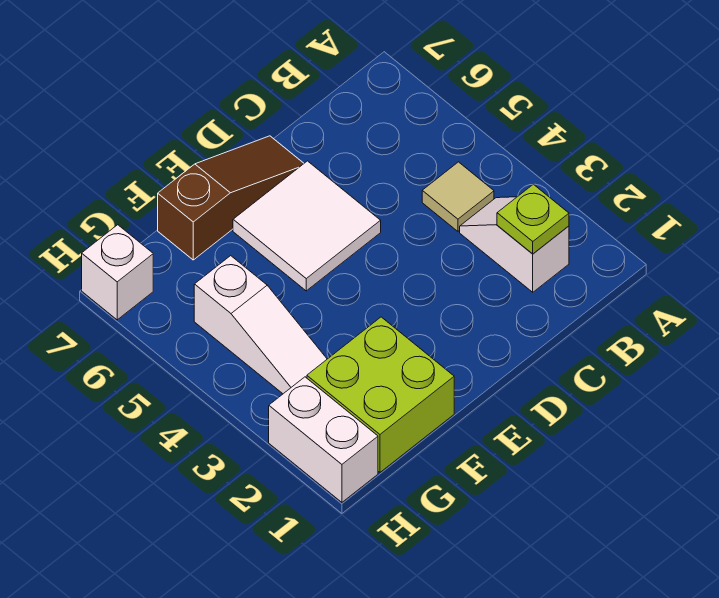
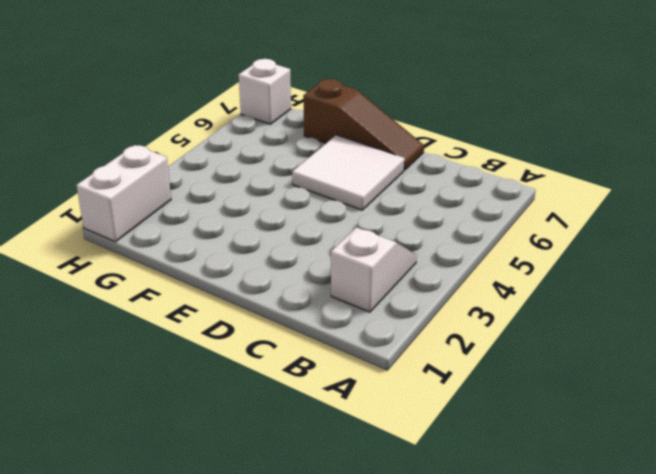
none -> tan tile B4 level 1
none -> lime brick F1:G2 level 1

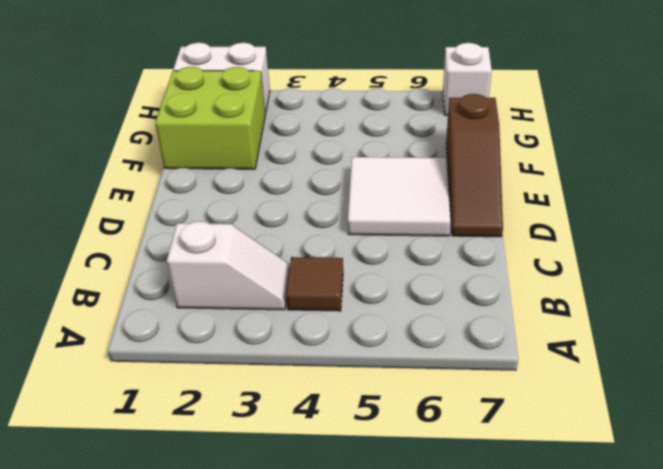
brown tile B4 level 1 -> tan tile B4 level 1
none -> white slope G3:G5 level 1 top 5
none -> lime plate B2 level 2

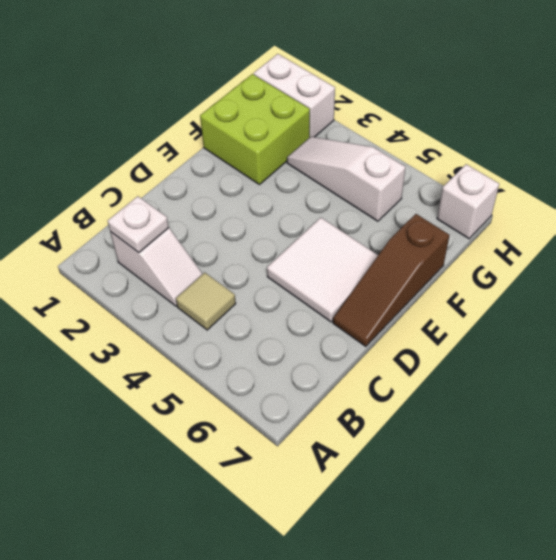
white plate B2 level 2 -> lime plate B2 level 2

